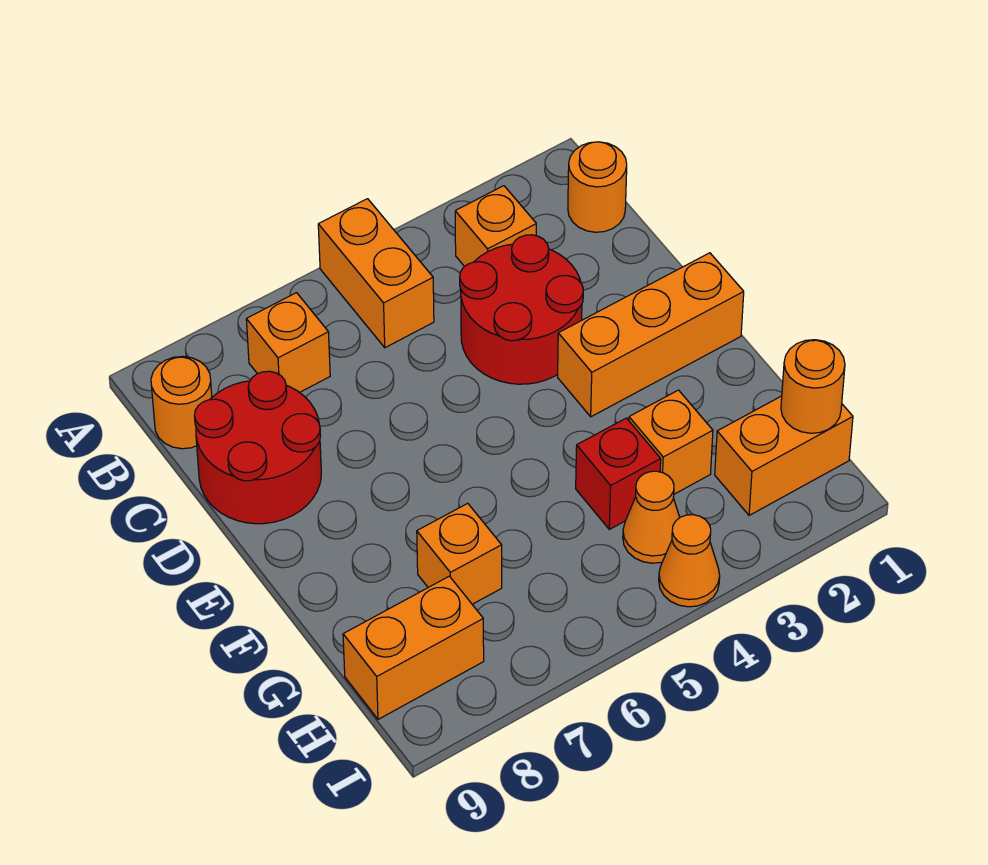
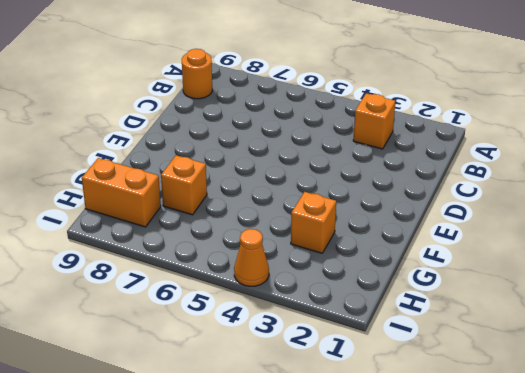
none -> orange brick A5:B5 level 1
none -> orange round brick B1 level 1
none -> orange brick B7 level 1

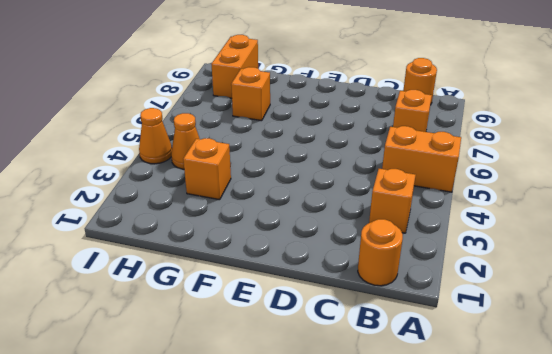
none -> red round brick C3:D4 level 1
none -> red round brick C8:D9 level 1
none -> orange brick E1:E3 level 1

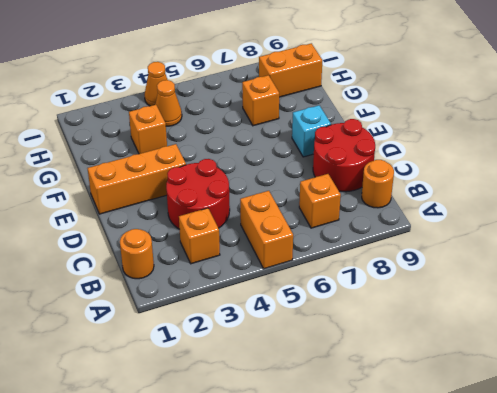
cyan brick E8 level 1 -> none
none -> red brick G4 level 1
none -> orange brick H1:H2 level 1
none -> orange round brick H1 level 2

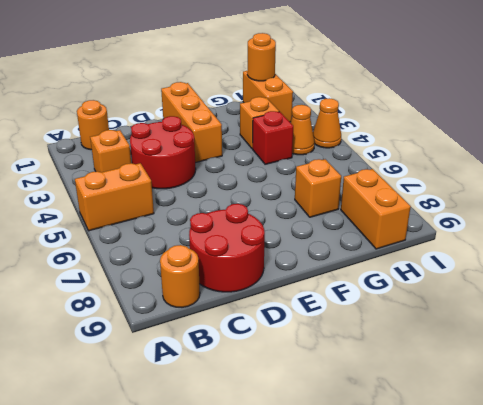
none -> orange brick B7 level 1

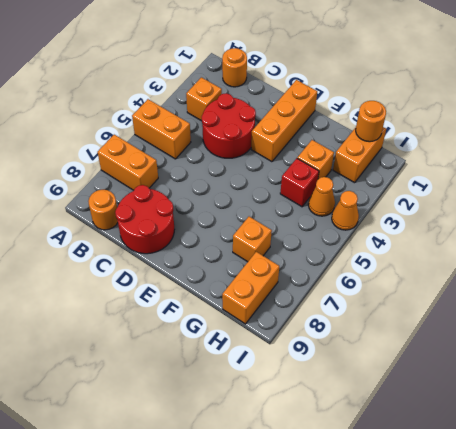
orange brick A7:B7 level 1 -> orange brick B7 level 1

